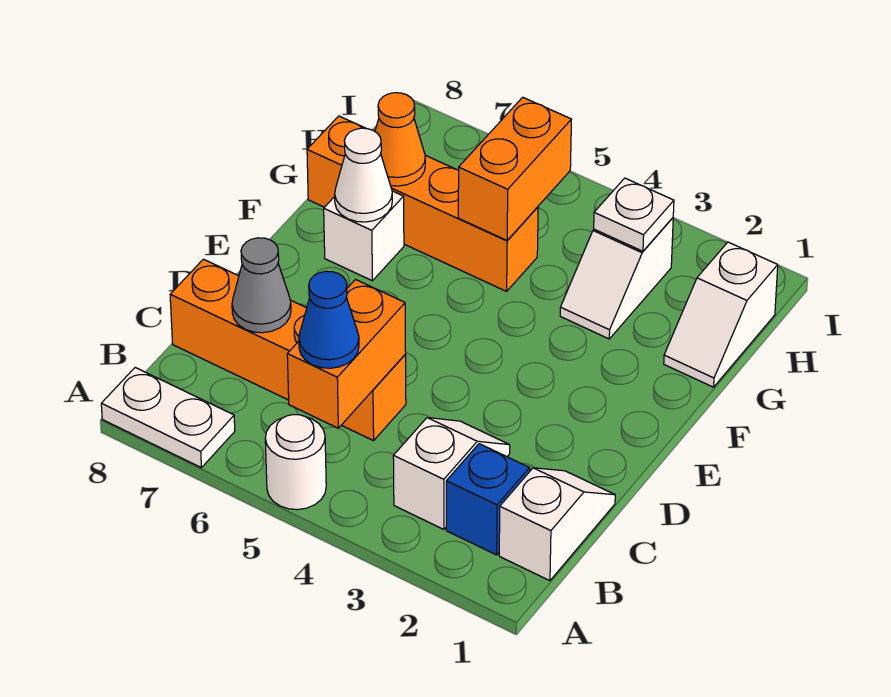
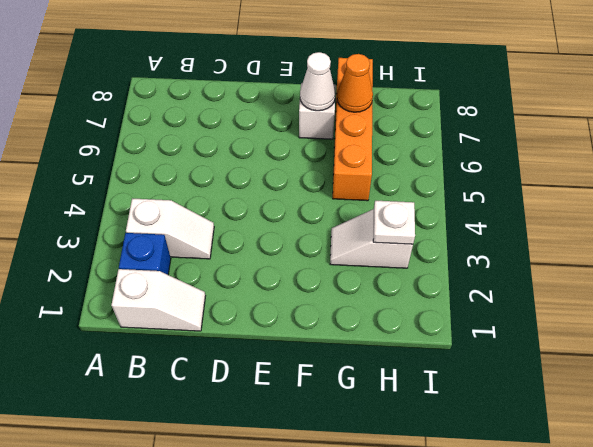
none -> white round brick A5 level 1
none -> white plate A7:A8 level 1
none -> orange brick C5:C8 level 1

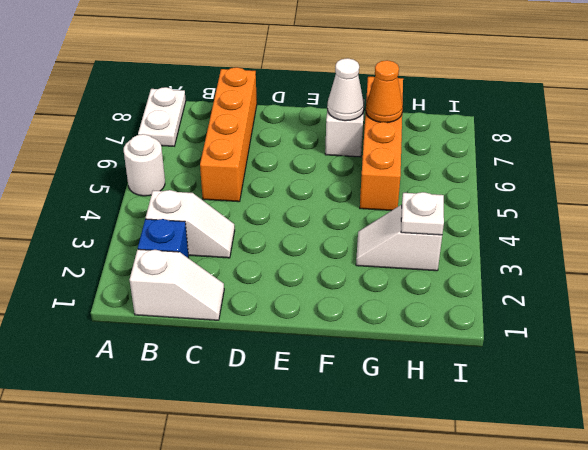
none -> white slope G1:H1 level 1 top H
none -> orange brick B5:C5 level 2
none -> grey cone C7 level 2

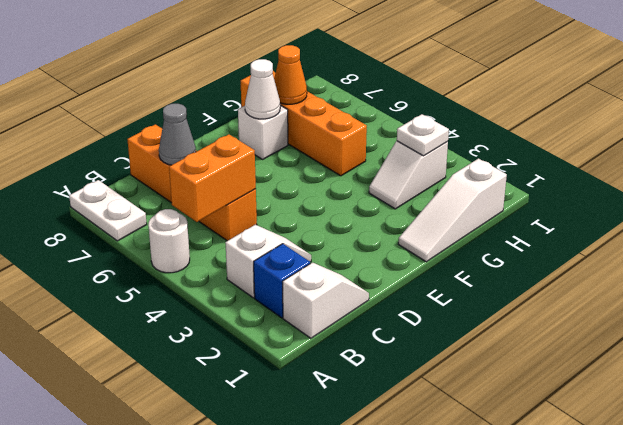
white slope F1:H1 level 1 top H -> white slope G1:H1 level 1 top H
none -> orange brick G5:H5 level 2
none -> blue cone B5 level 3

